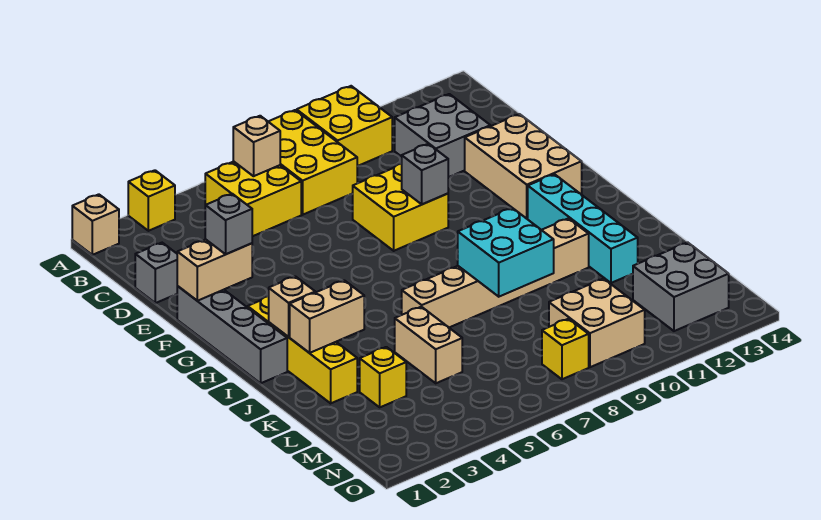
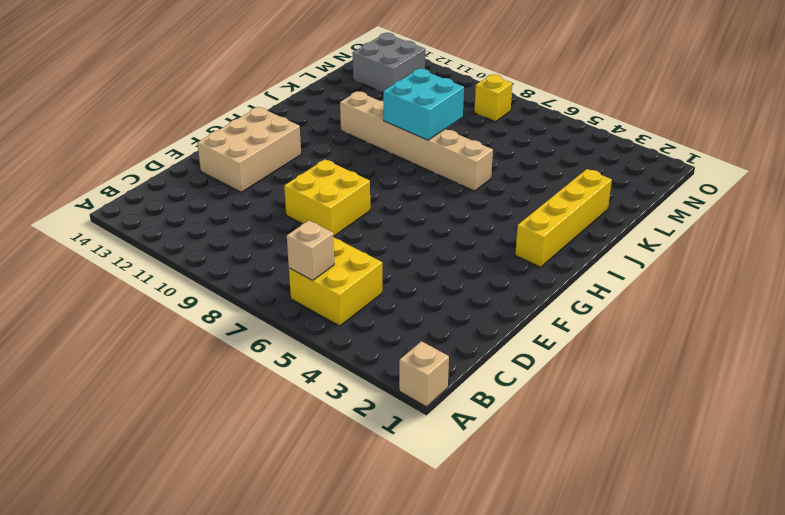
none -> yellow brick A3 level 1
none -> yellow brick A7:C8 level 1
none -> yellow brick A9:B10 level 1

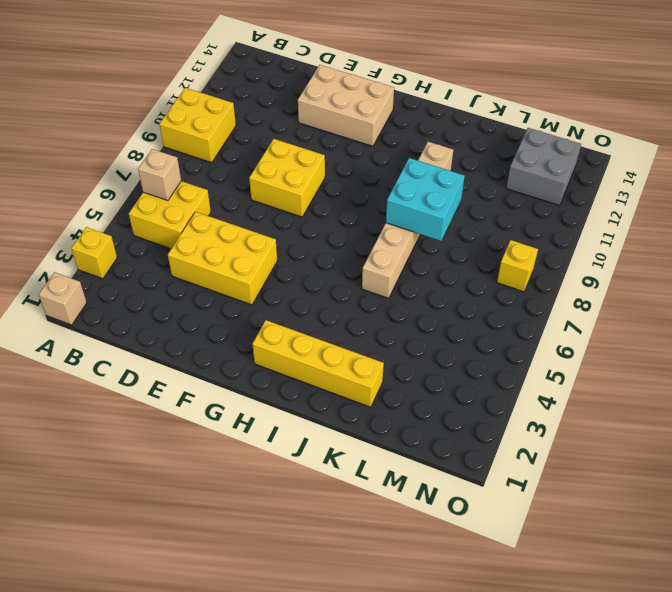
yellow brick D4:F5 level 1 -> yellow brick A7:C8 level 1
none -> grey brick C11:D12 level 1
none -> grey brick D1 level 1
none -> grey brick F1:I1 level 1

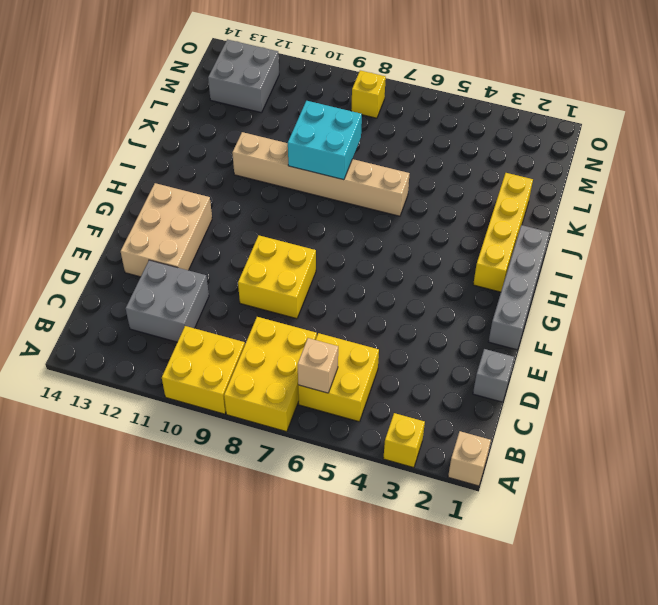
none -> cyan brick H12:K12 level 1
none -> tan brick K5:L5 level 1
none -> yellow brick L3 level 1

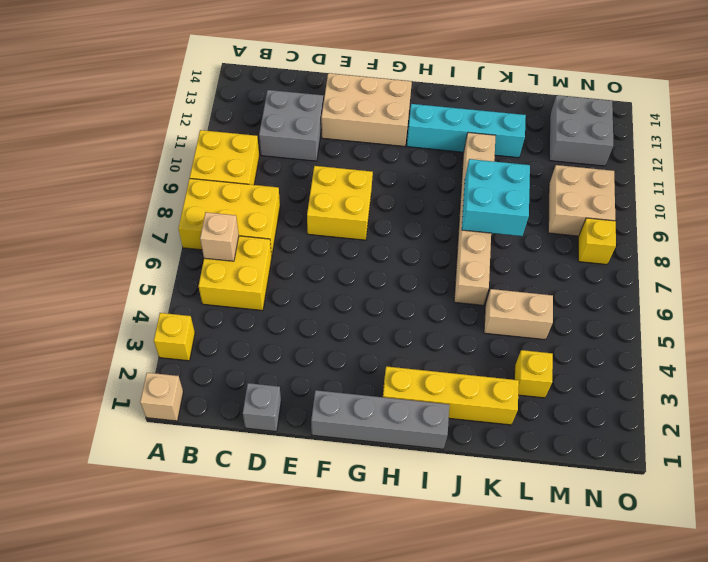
none -> tan brick F1:F2 level 2
none -> grey brick F9 level 2
none -> tan brick I2 level 2

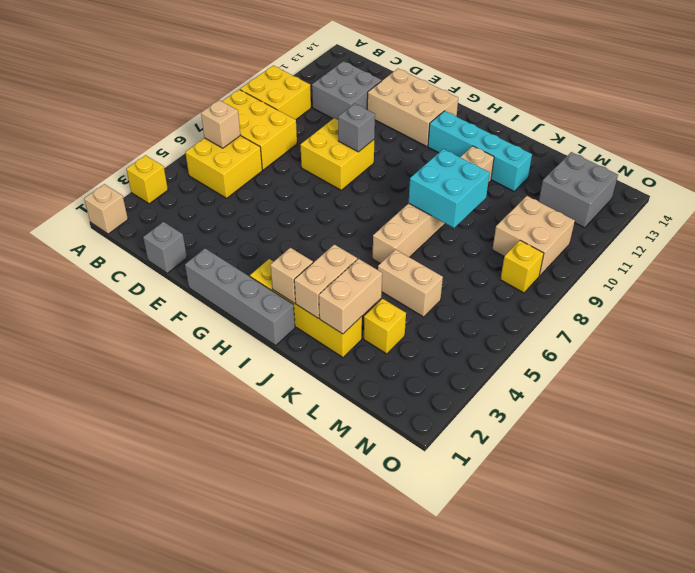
tan brick K2:K3 level 2 -> tan brick F1:F2 level 2
none -> grey brick F2 level 3

